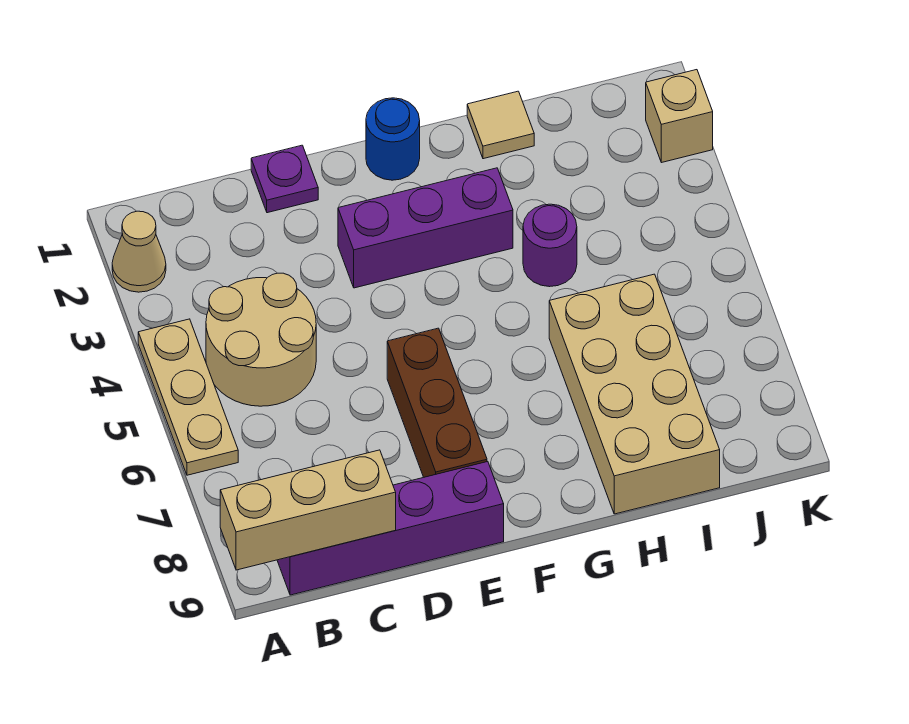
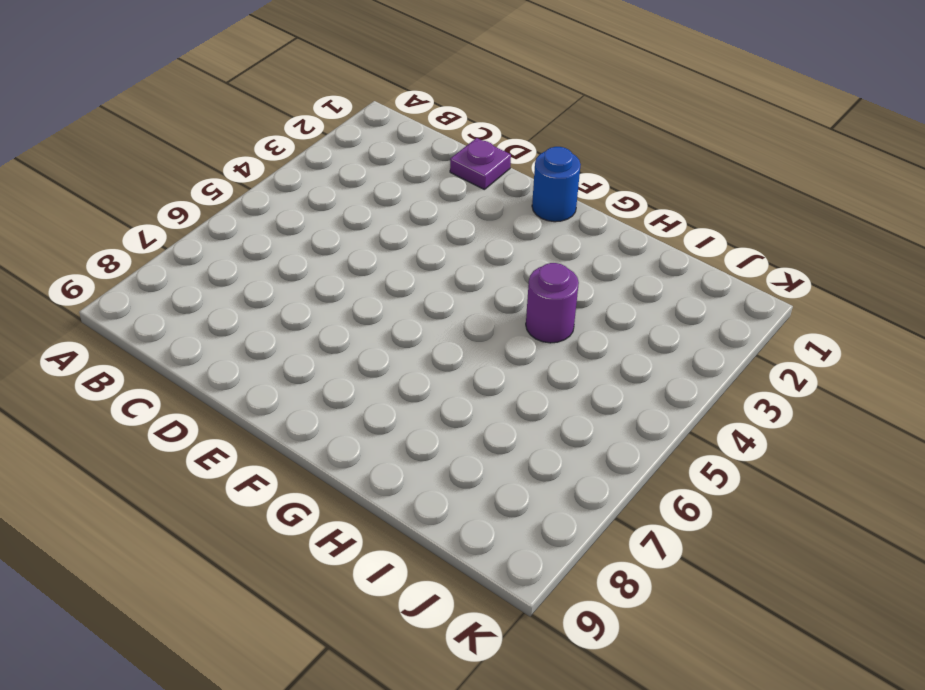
none -> tan cone A2 level 1
none -> tan plate A4:A6 level 1
none -> tan round brick B4:C5 level 1

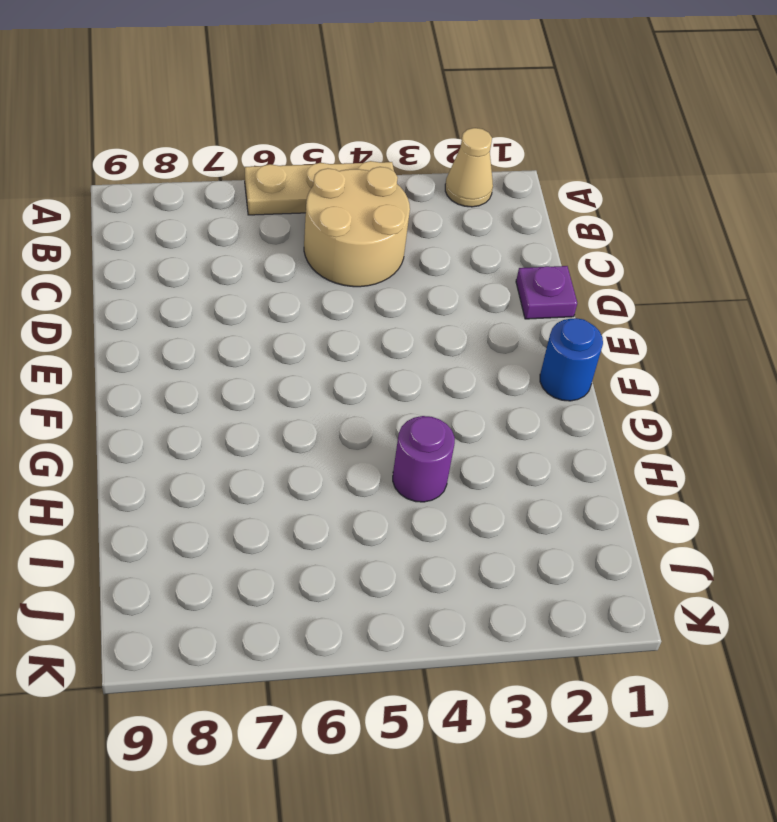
none -> purple brick B9:E9 level 1
none -> purple brick E3:G3 level 1
none -> brown brick E6:E8 level 1

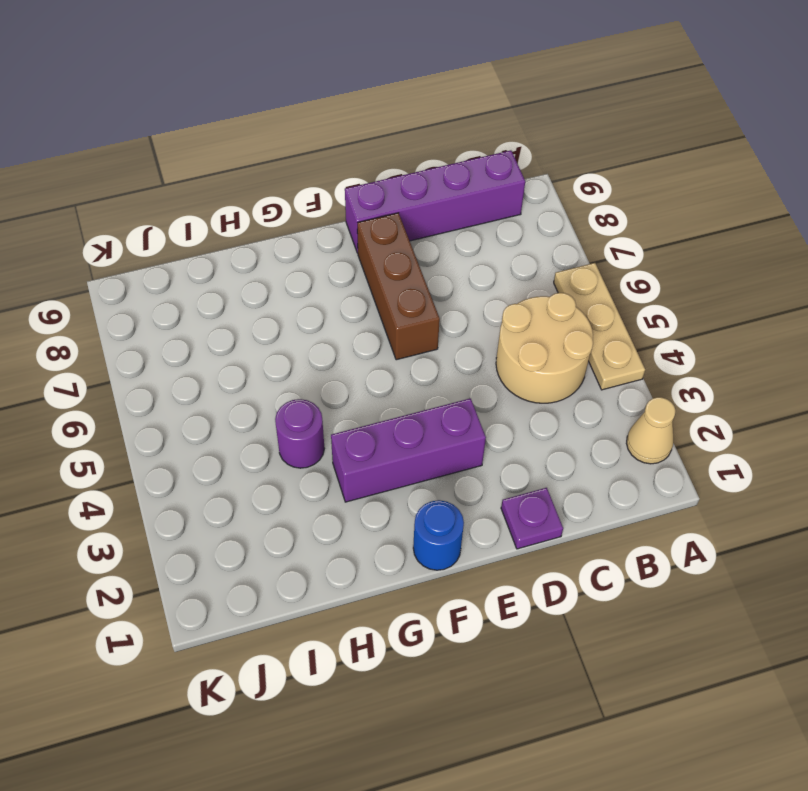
none -> tan tile H1 level 1
none -> tan brick H6:I9 level 1
none -> tan brick K2 level 1

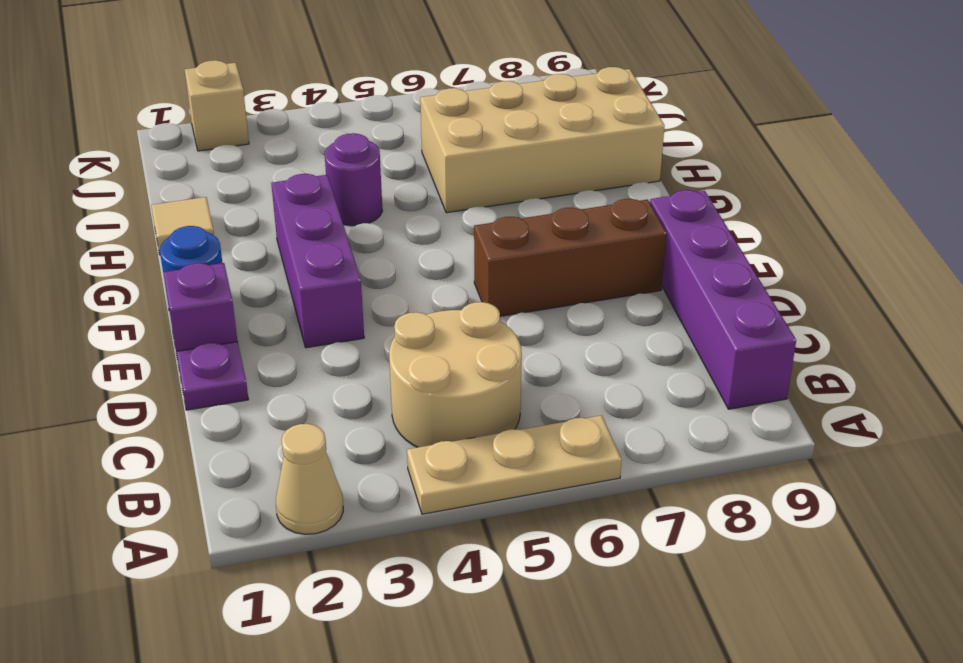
purple brick E1 level 1 -> none
none -> tan brick A9:C9 level 2

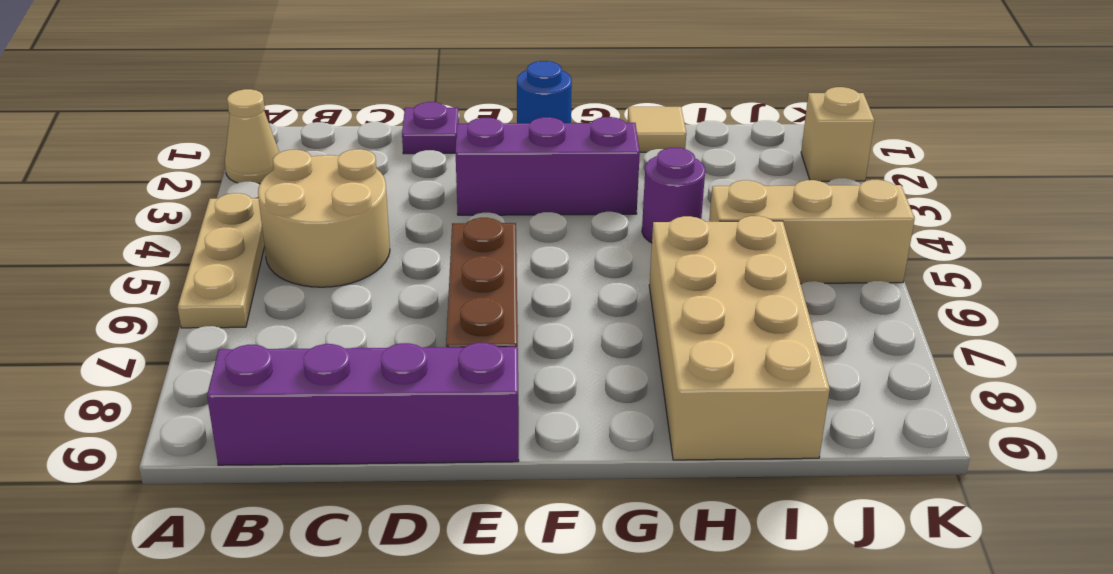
tan brick I5:K5 level 1 -> tan brick A9:C9 level 2

